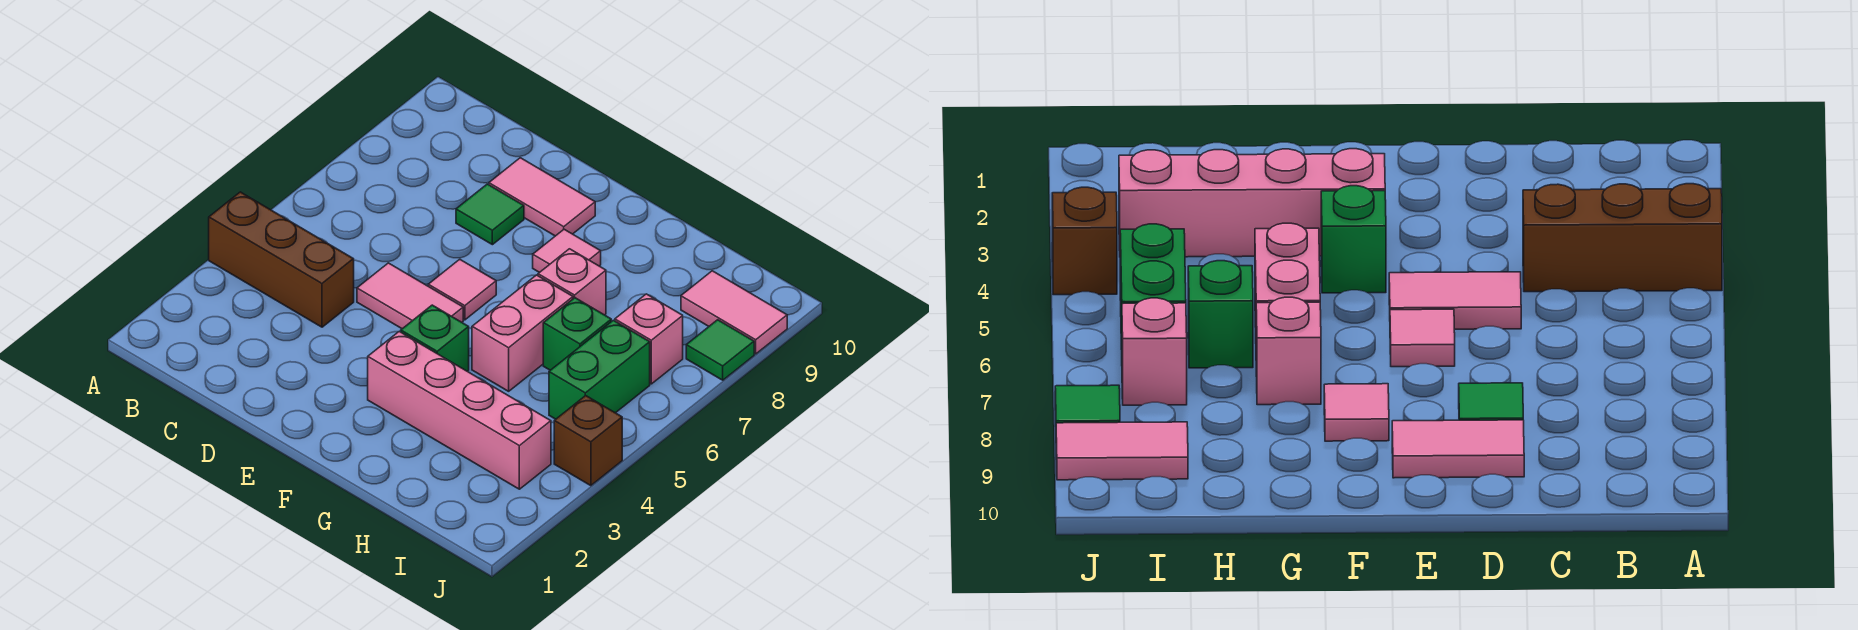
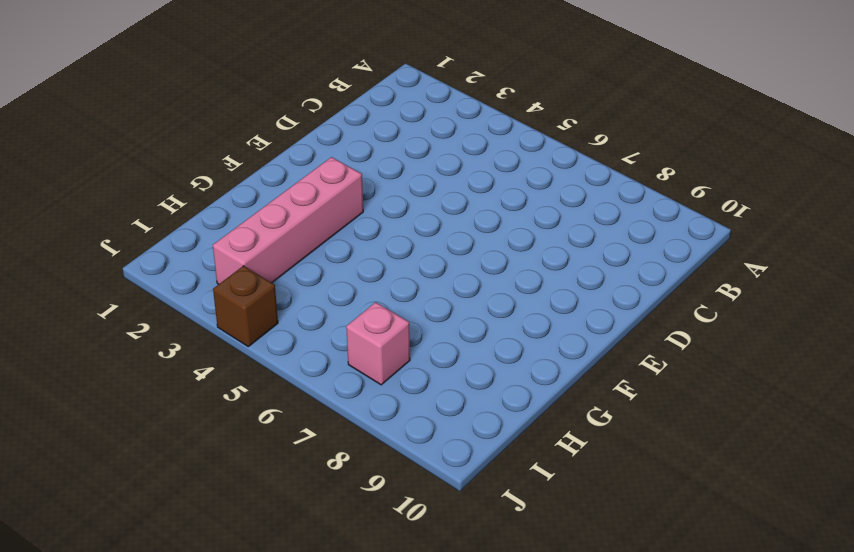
none -> brown brick A4:C4 level 1
none -> pink tile D5:E5 level 1
none -> green tile D8 level 1

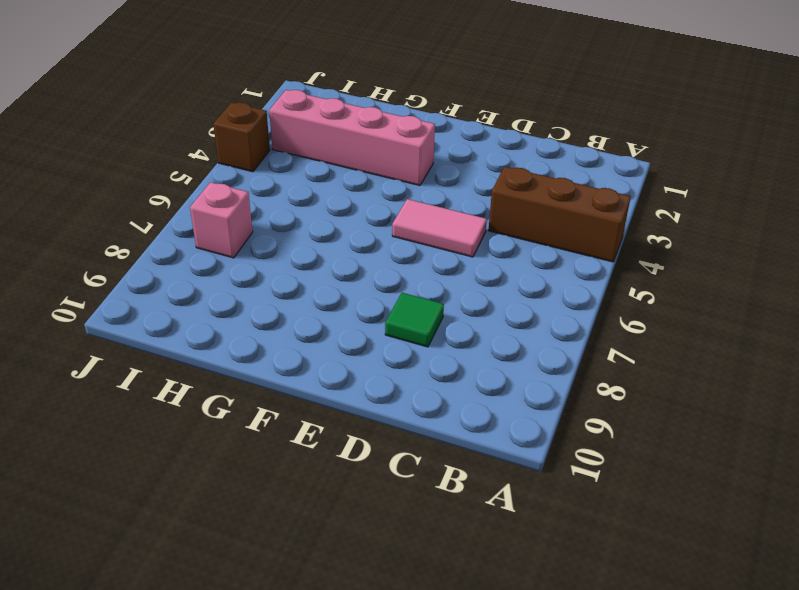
none -> pink tile D9:E9 level 1
none -> pink tile E6 level 1
none -> green brick F4 level 1

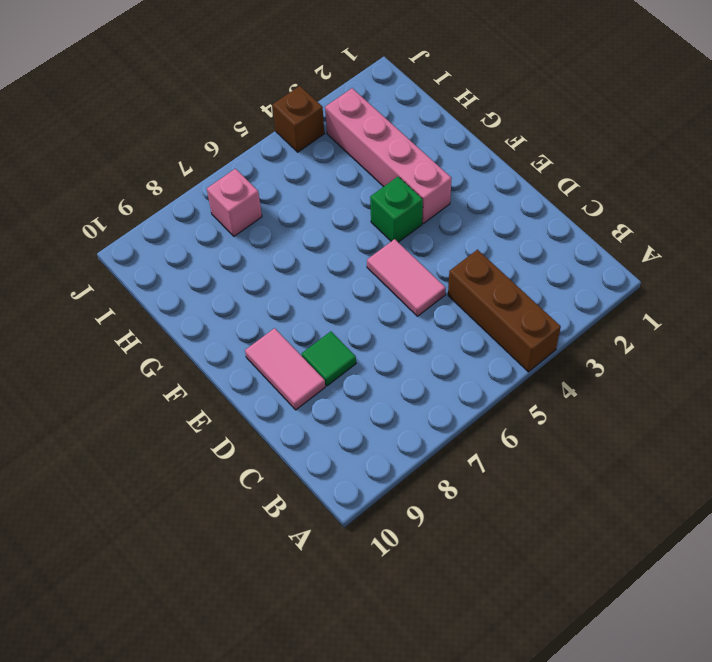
none -> pink tile E6 level 1
none -> pink tile F8 level 1
none -> pink brick G5:G6 level 1

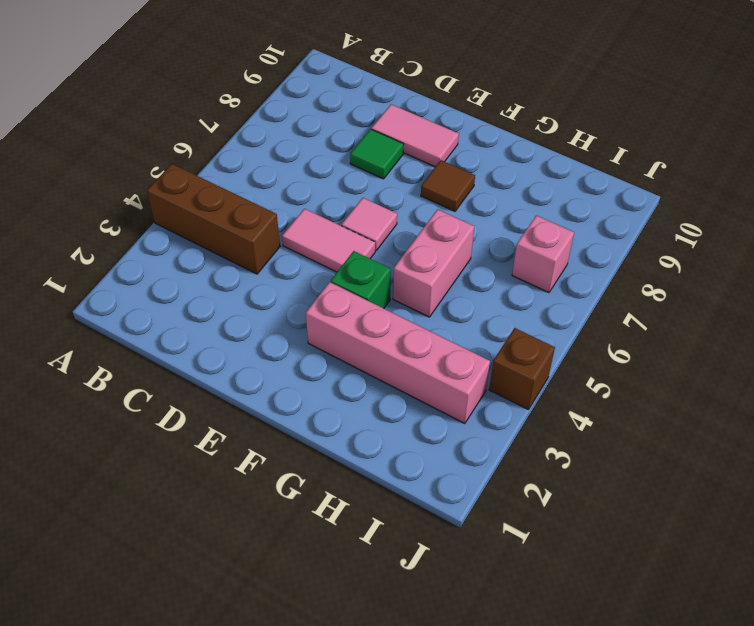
brown tile F8 level 1 -> pink tile F8 level 1
none -> pink brick G7 level 1
none -> green brick H6 level 1
none -> green brick I5:I6 level 1

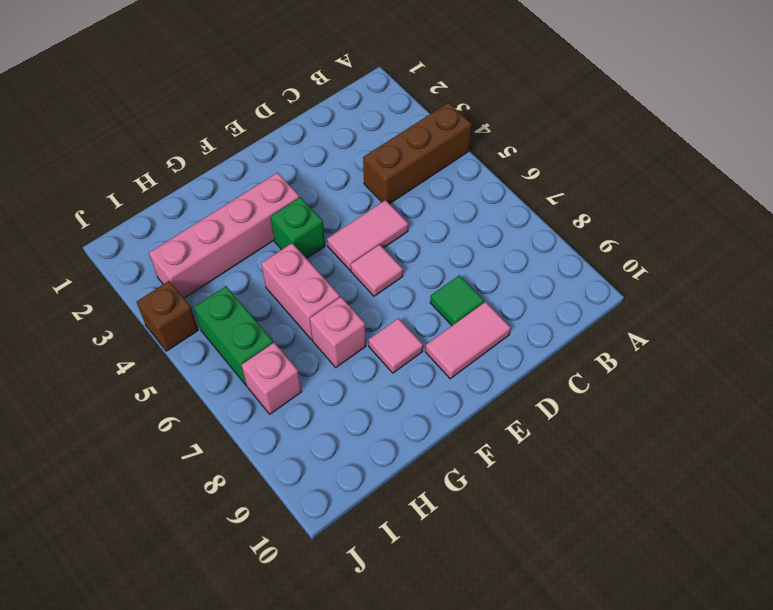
none -> green brick H6 level 1
none -> pink tile I9:J9 level 1
none -> green tile J8 level 1

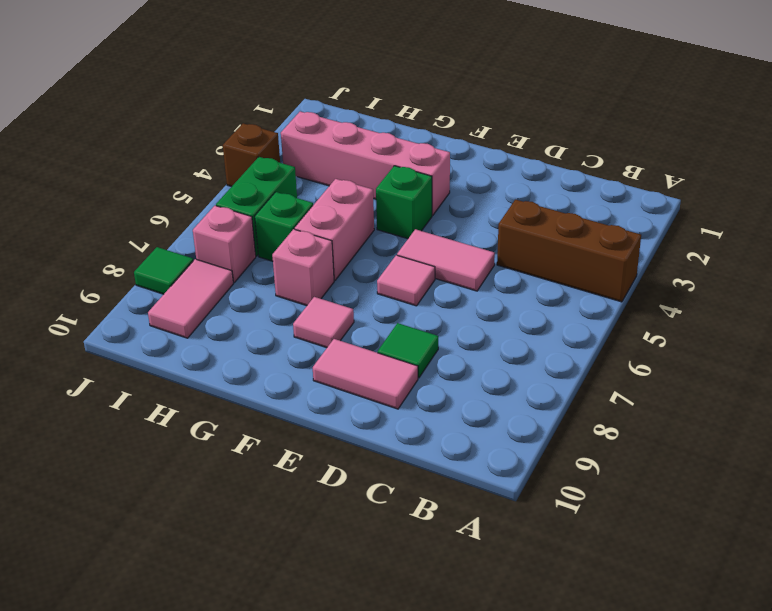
pink tile I8:I9 level 1 -> pink tile I9:J9 level 1

